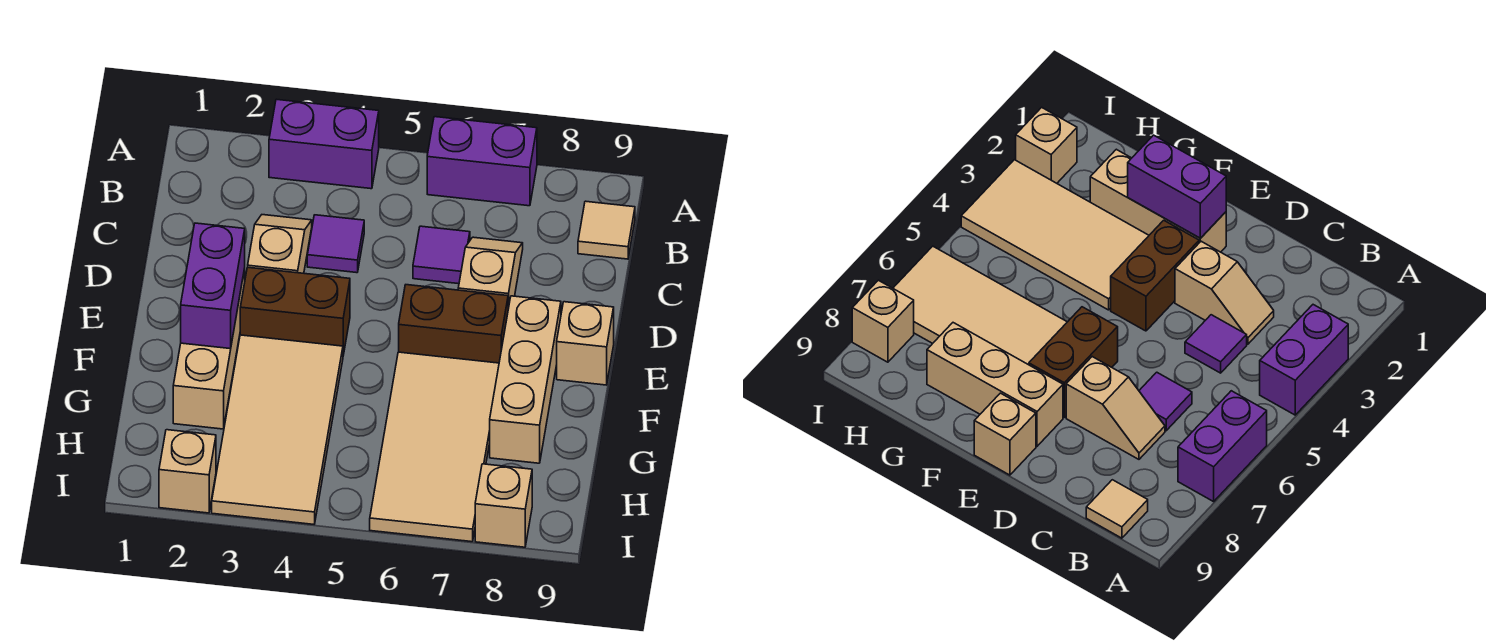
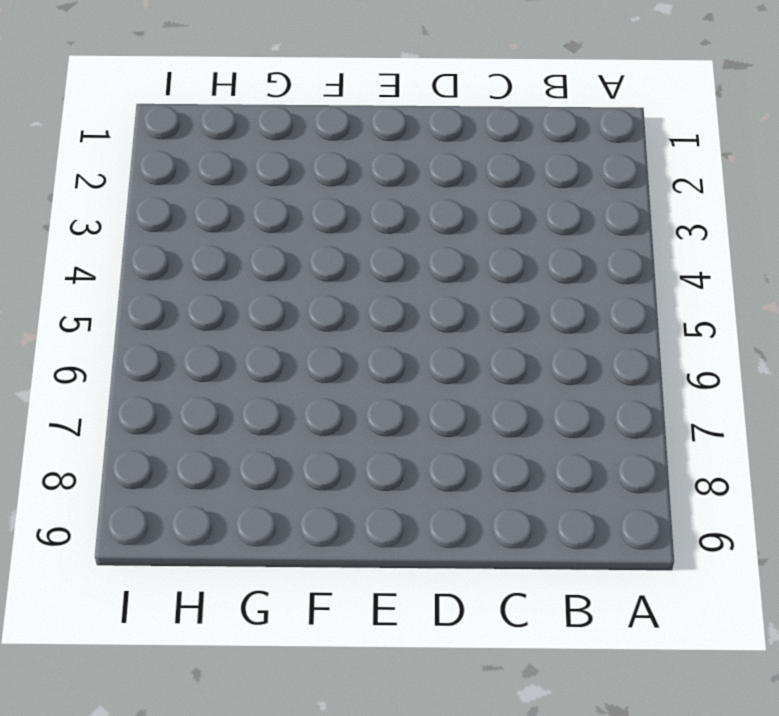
none -> purple brick A3:A4 level 1
none -> purple brick A6:A7 level 1
none -> tan tile B9 level 1

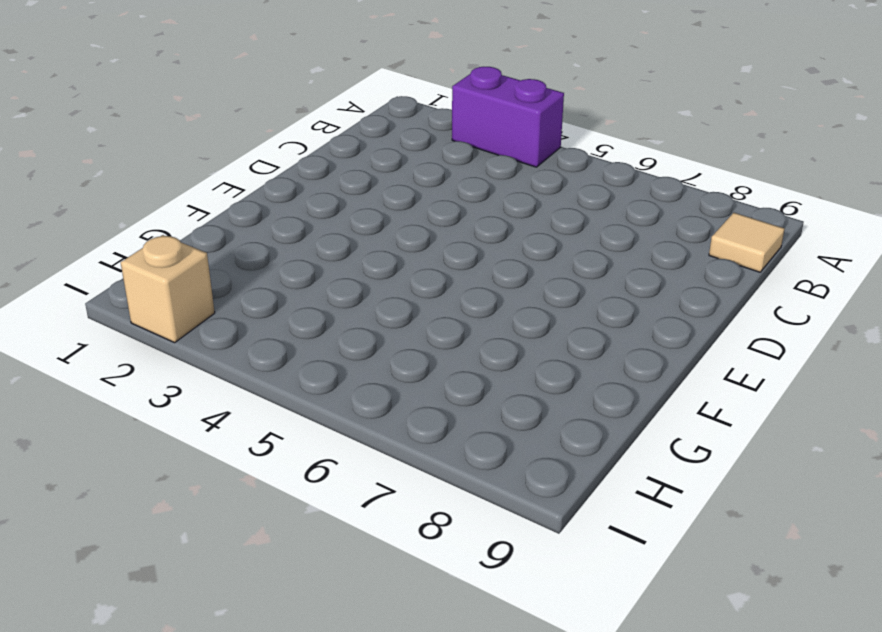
none -> purple brick A6:A7 level 1
none -> tan slope C3:D3 level 1 top D
none -> purple tile C4 level 1

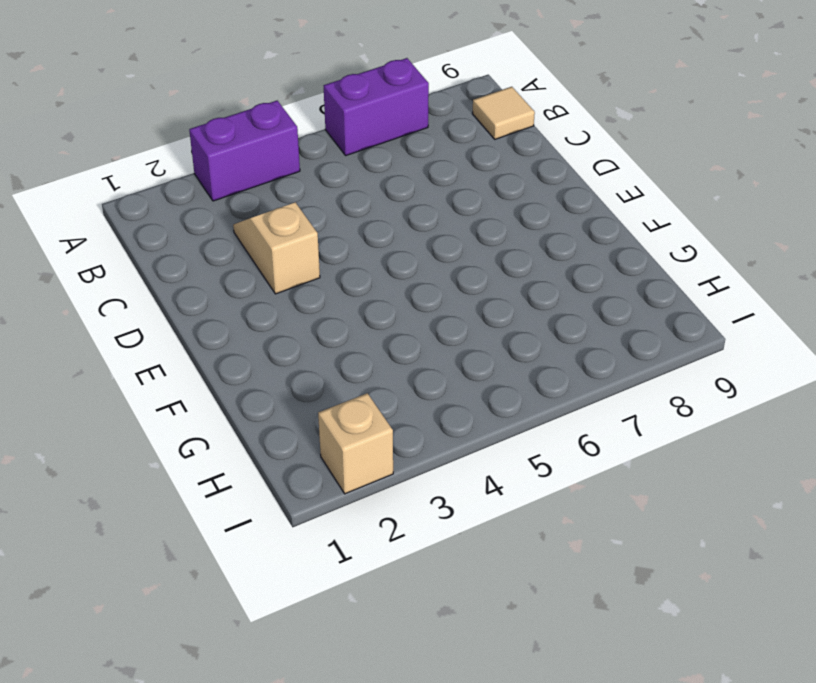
none -> purple tile C4 level 1
none -> purple tile C6 level 1
none -> tan slope C7:D7 level 1 top D

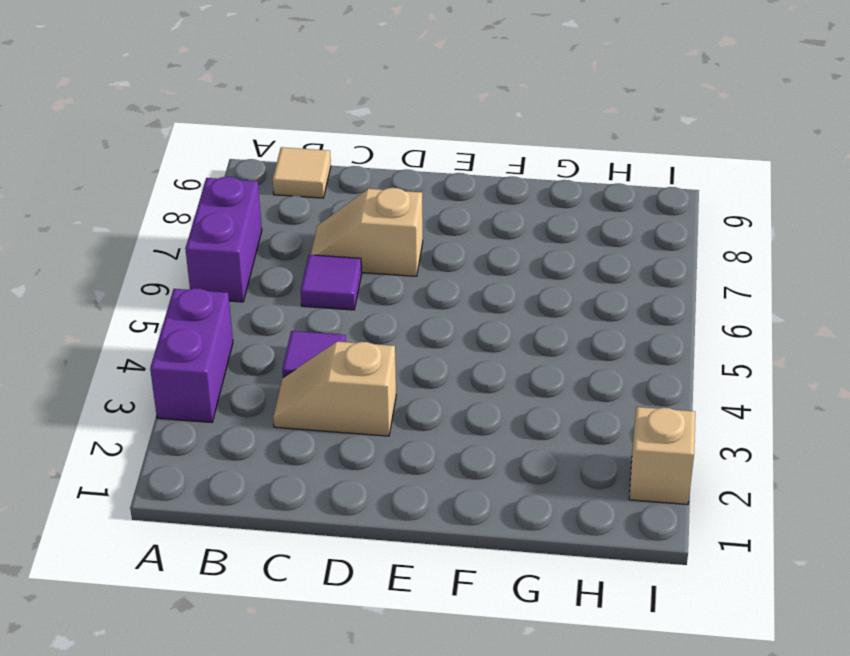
none -> tan brick E2:G2 level 1
none -> brown brick E3:E4 level 1
none -> brown brick E6:E7 level 1

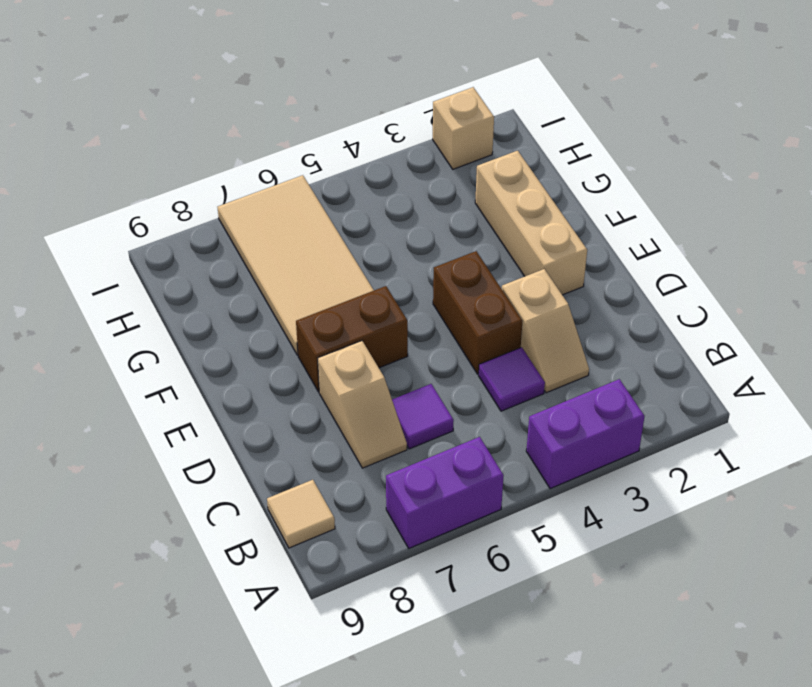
brown brick D4:E4 level 1 -> brown brick E3:E4 level 1
none -> tan brick E8:G8 level 1
none -> tan brick E9 level 1
none -> tan tile F3:I4 level 1

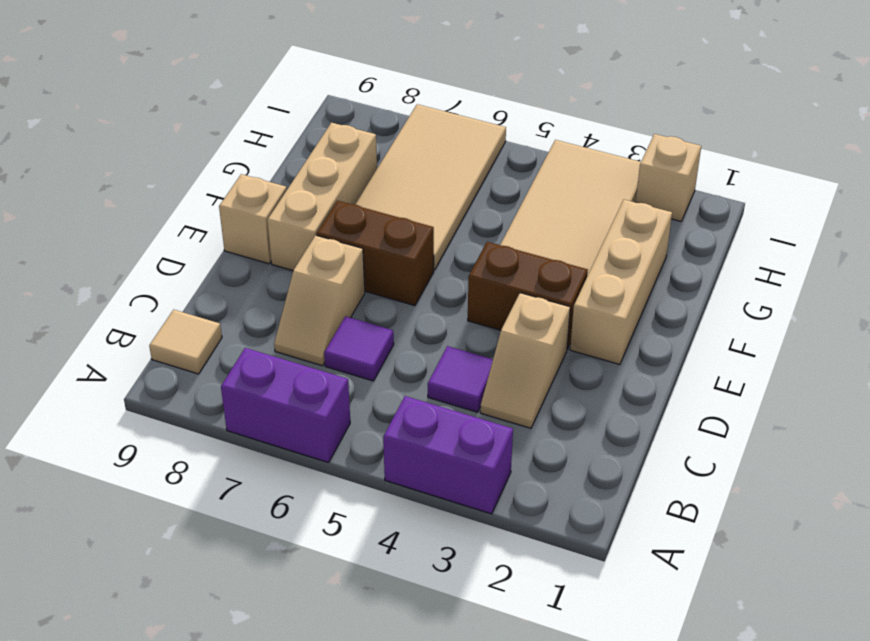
none -> tan brick I8 level 1
none -> purple brick E2:F2 level 2

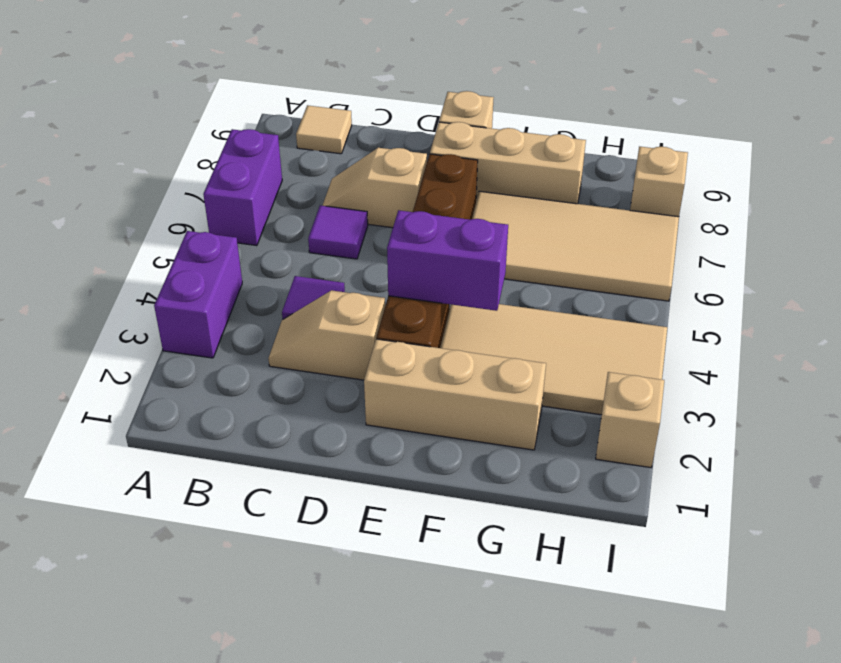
purple brick E4:F4 level 2 -> purple brick E2:F2 level 2

